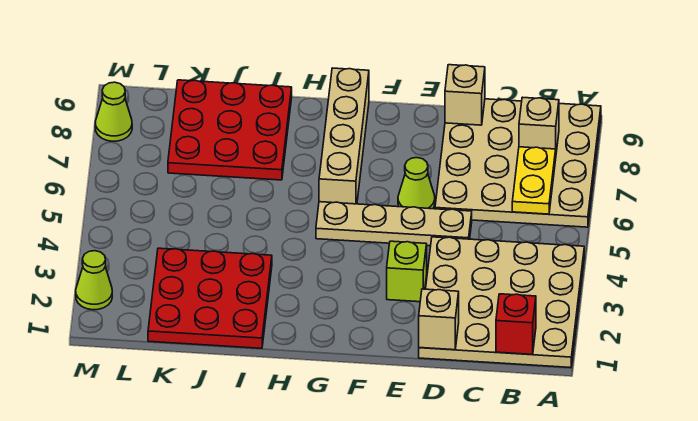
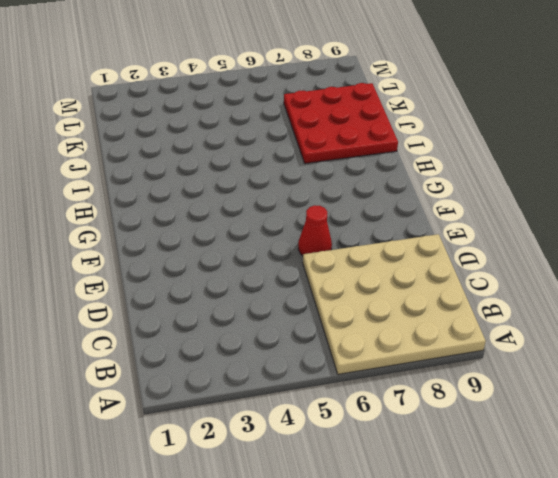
red cone E6 level 1 -> lime cone E6 level 1
none -> tan plate A1:D4 level 1
none -> tan plate D5:G5 level 1
none -> lime brick E3 level 1

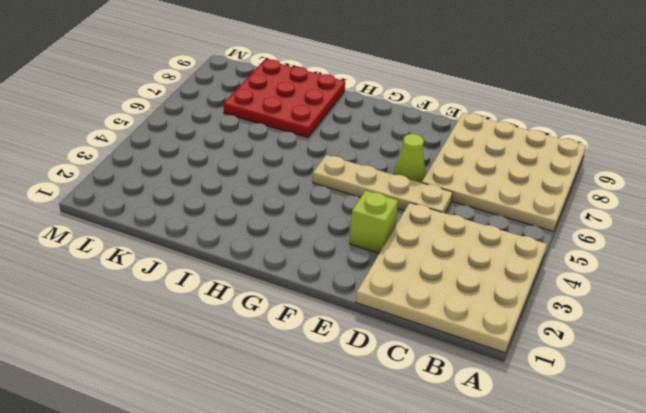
none -> tan brick G6:G9 level 1
none -> red plate I1:K3 level 1
none -> lime cone M2 level 1

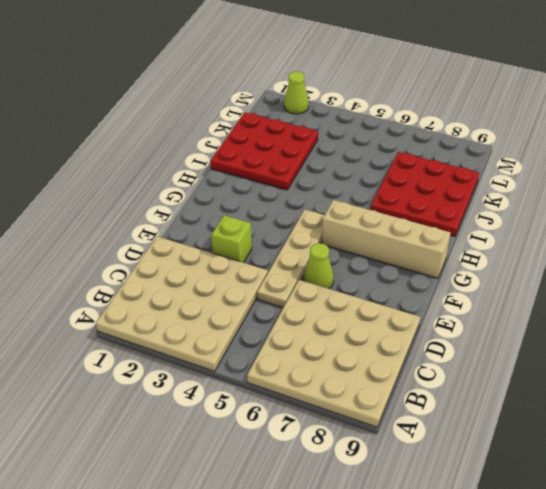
none -> lime cone M8 level 1
none -> red brick B1 level 2
none -> yellow plate B6:B7 level 2

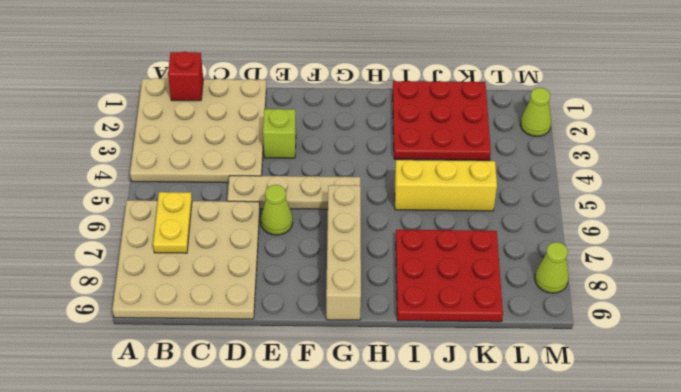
yellow brick I5:K5 level 1 -> none
none -> tan brick B8 level 2
none -> tan brick D1 level 2
none -> tan brick D9 level 2

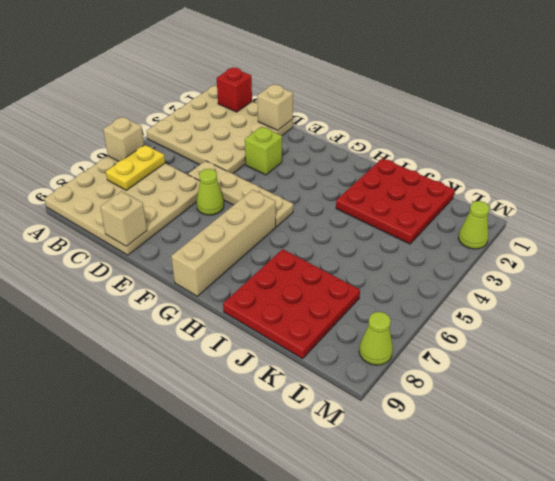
tan brick A6 level 2 -> tan brick B8 level 2

